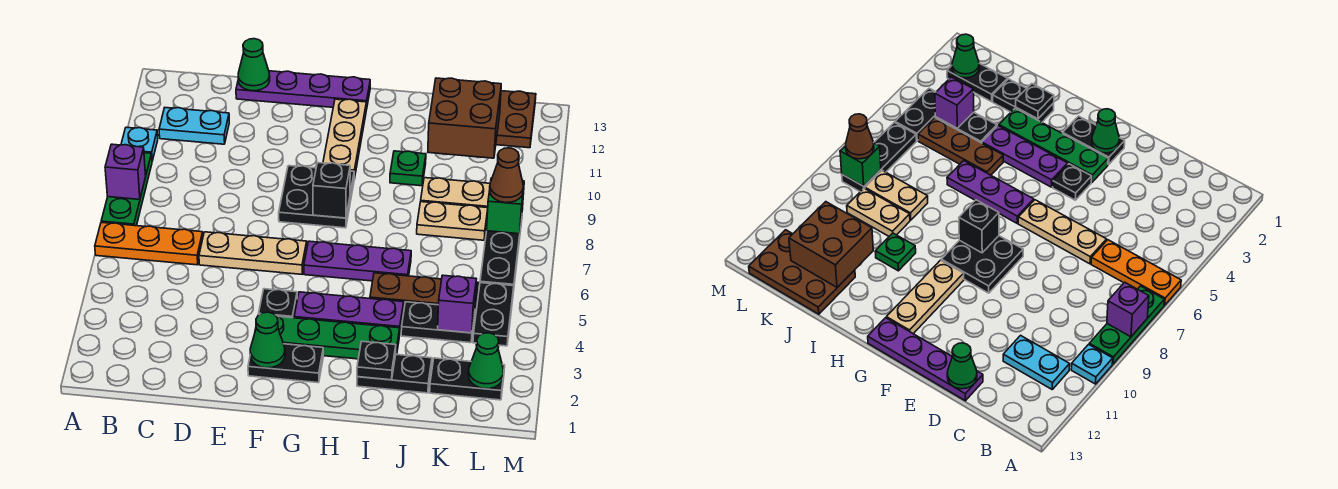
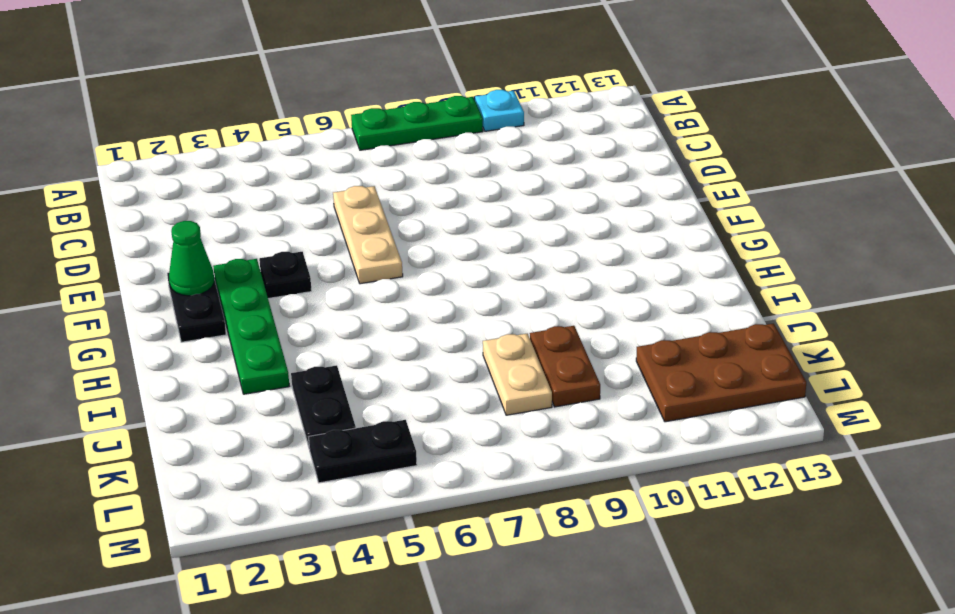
brown plate J9:K9 level 1 -> tan plate J9:K9 level 1
brown plate K11:L13 level 1 -> brown plate J12:L13 level 1
none -> orange plate A6:C6 level 1
none -> cyan plate B11:C11 level 1
none -> purple plate D13:G13 level 1
none -> black plate F8:G9 level 1

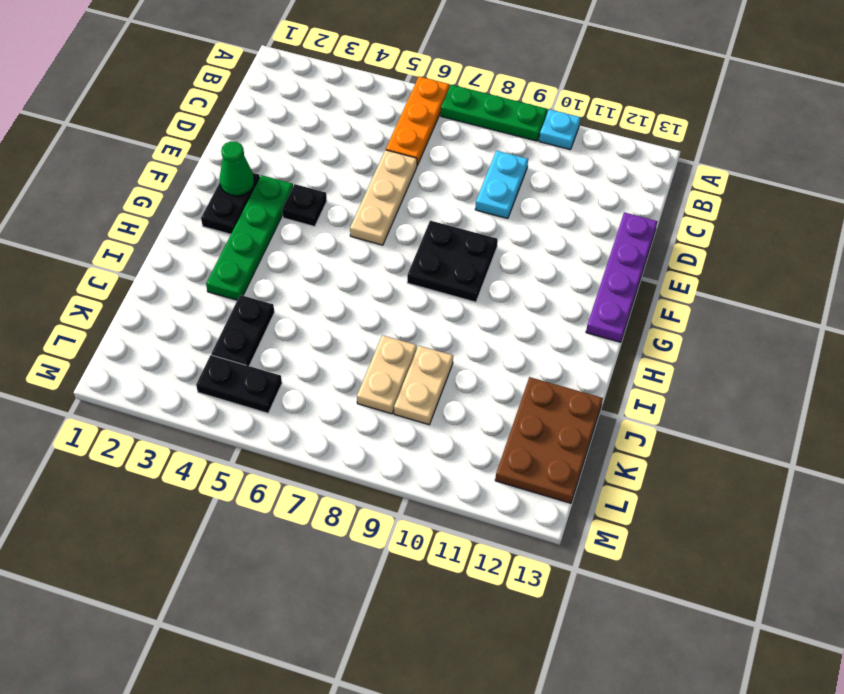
cyan plate C9:D9 level 1 -> cyan plate B11:C11 level 1
none -> purple plate G4:I4 level 1
none -> purple plate G6:I6 level 1
none -> tan plate G10:G12 level 1
none -> black plate I2:J2 level 1

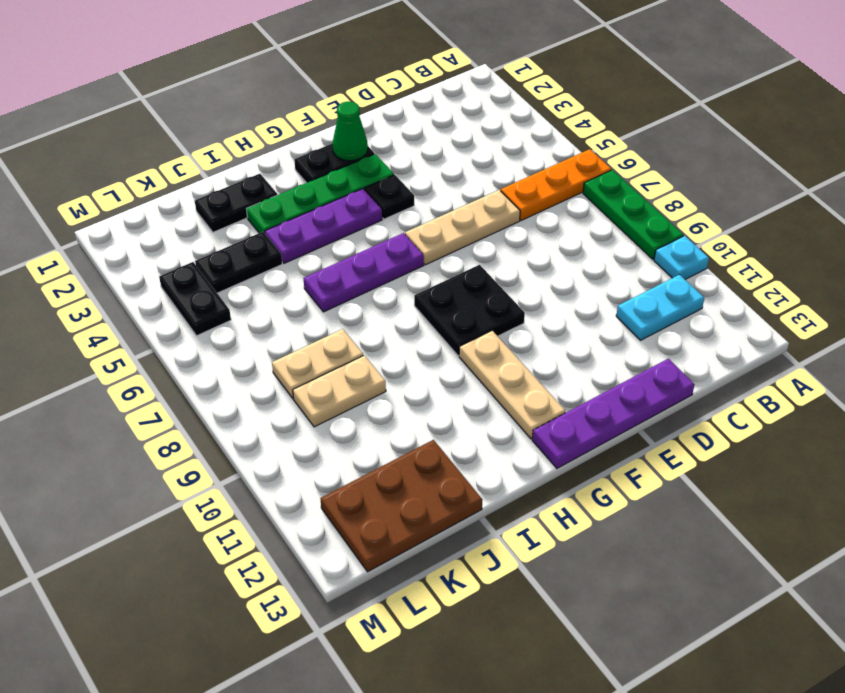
none -> brown plate I5:K5 level 1
none -> green plate I10 level 1
none -> black plate K2:L2 level 1
none -> black plate L6:L8 level 1

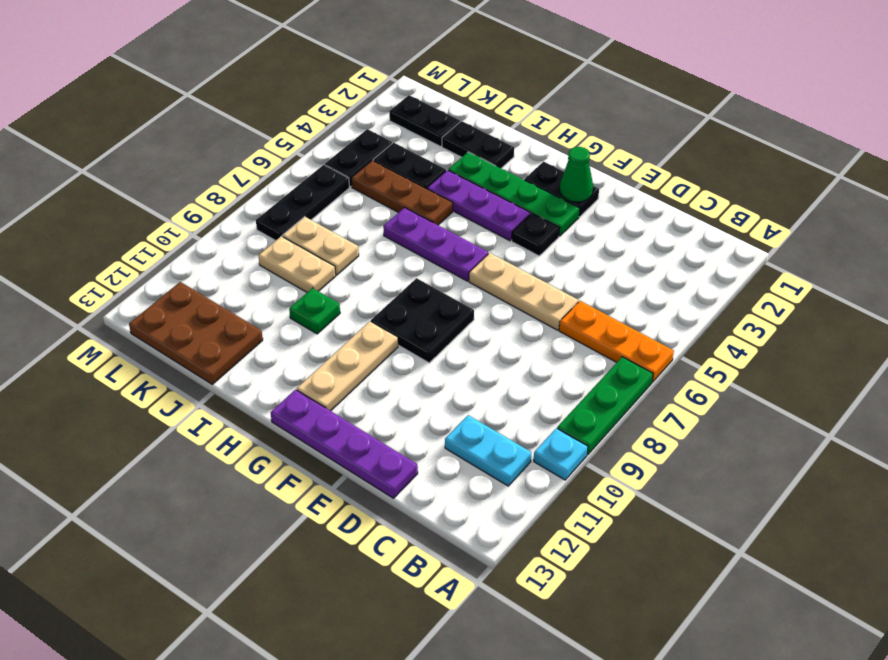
none -> purple brick A8 level 2
none -> green cone D13 level 2
none -> black brick G8 level 2
none -> black plate I2 level 2

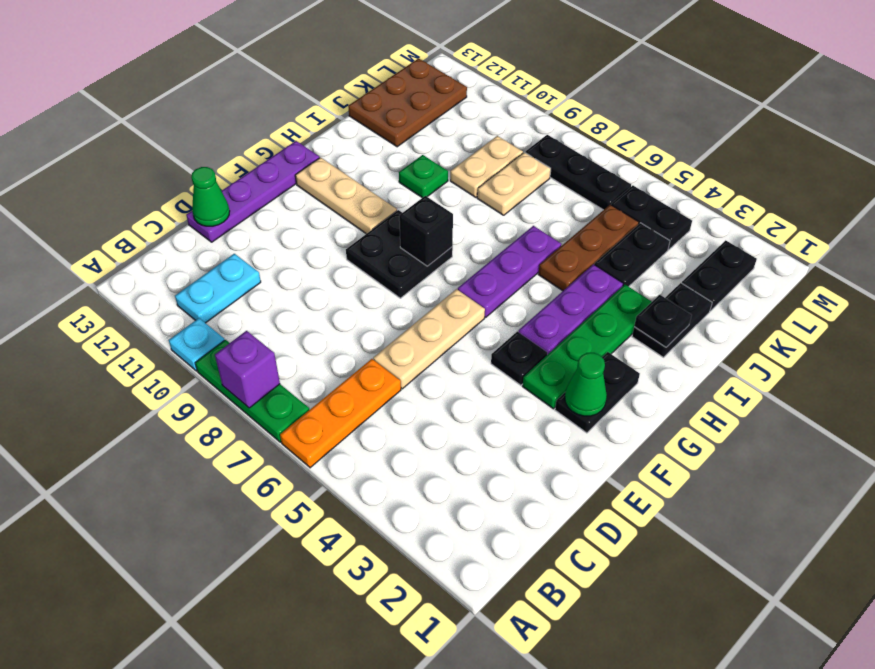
none -> brown brick J11:K12 level 2
none -> purple brick K4 level 2
none -> green cone L2 level 2
none -> green brick L8 level 2

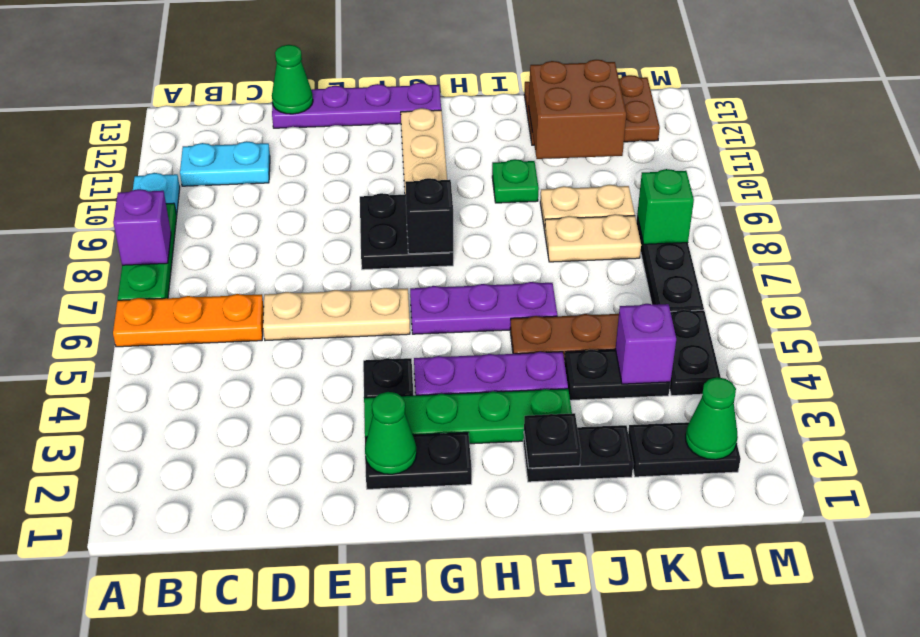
none -> brown cone L8 level 3

